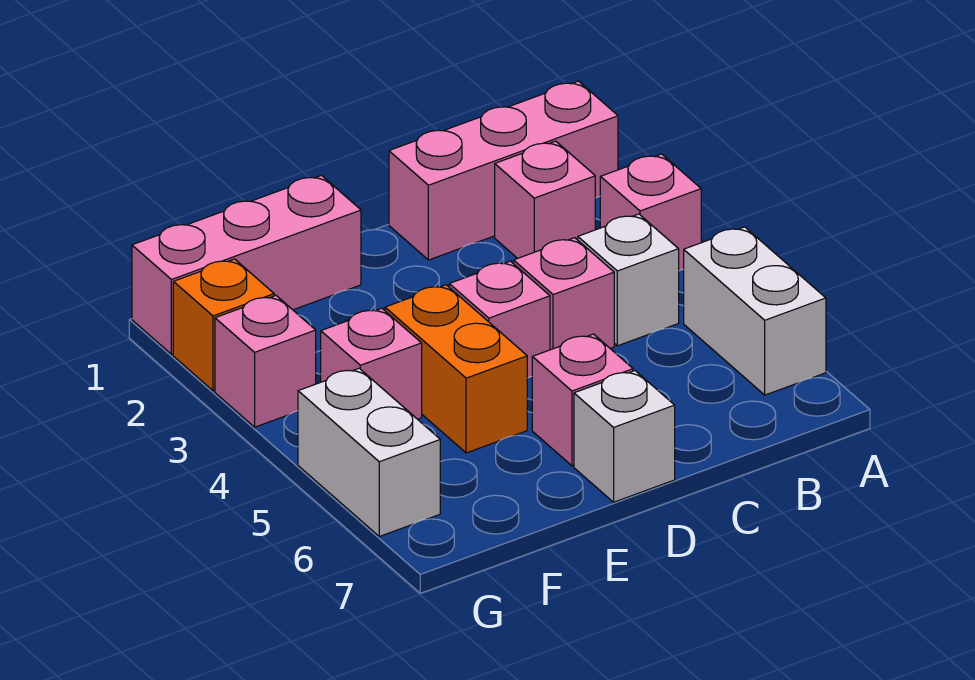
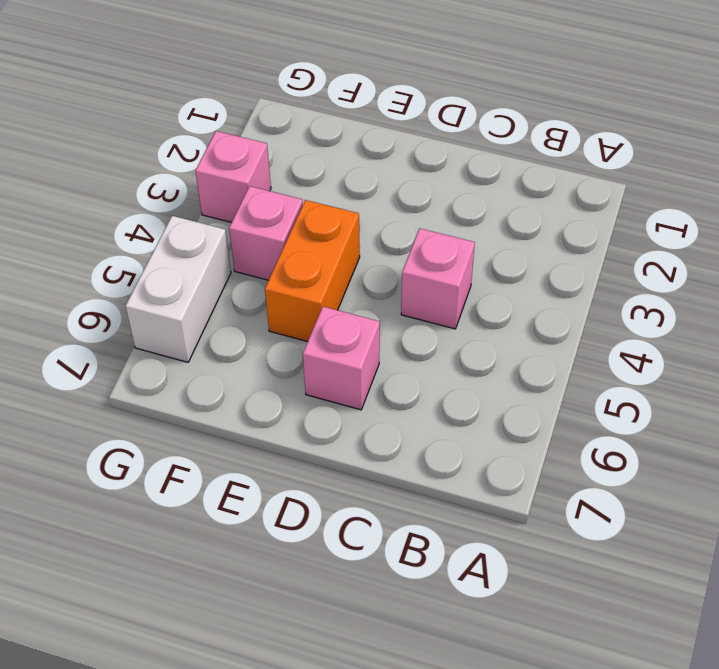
none -> pink brick A1:C1 level 1
none -> pink brick A3 level 1
none -> white brick A5:A6 level 1

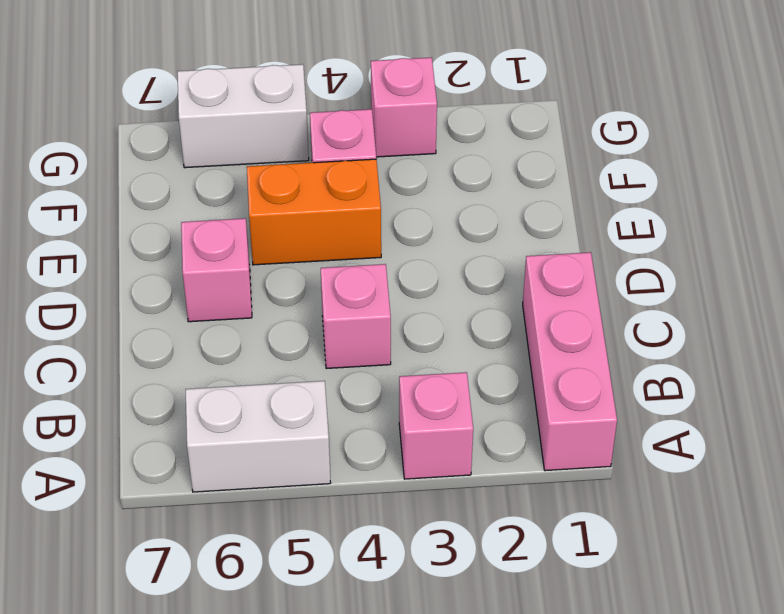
none -> pink brick B2 level 1
none -> white brick B4 level 1
none -> pink brick D4 level 1

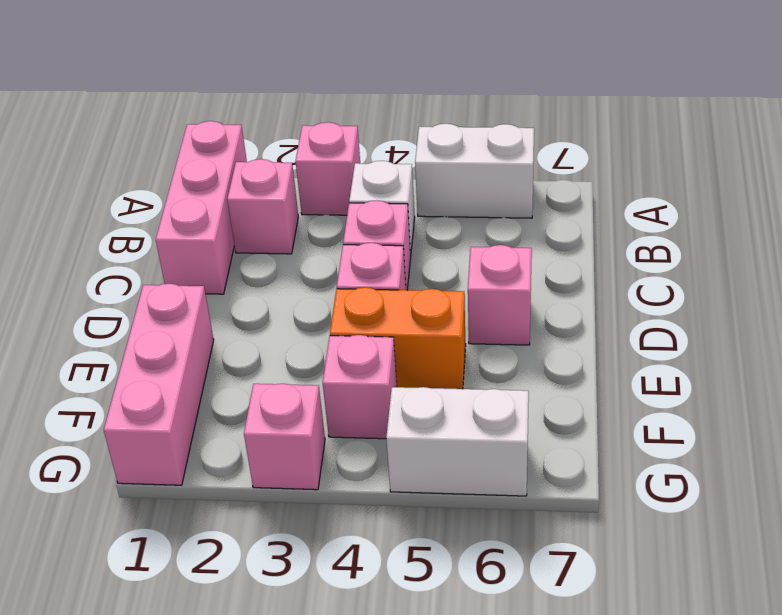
none -> white brick D7 level 1
none -> orange brick G2 level 1

